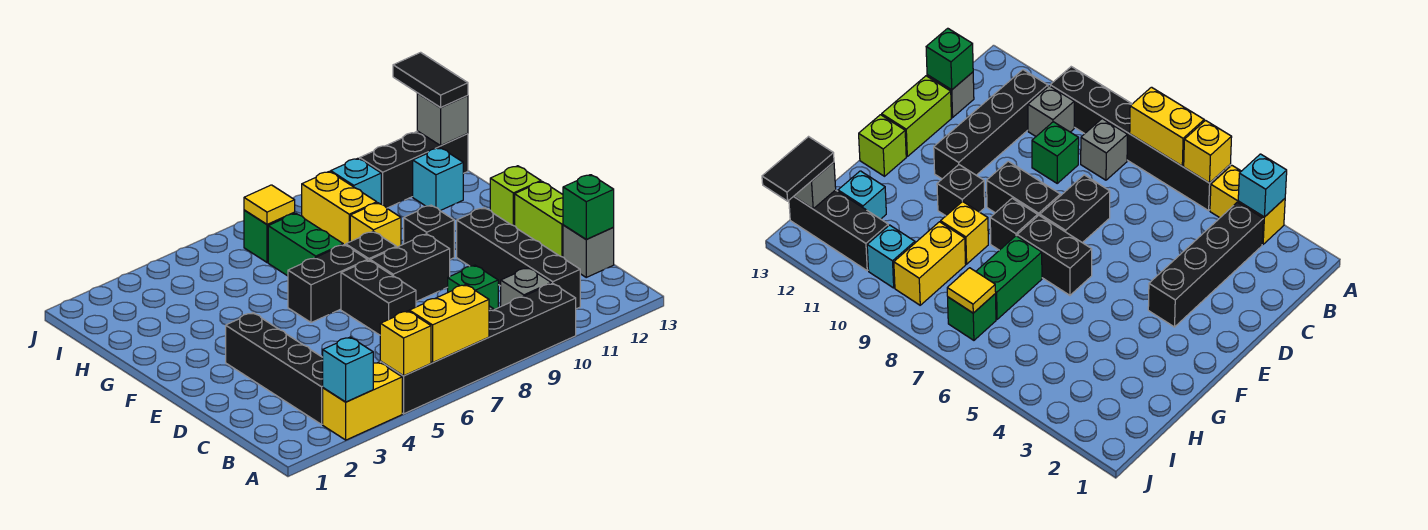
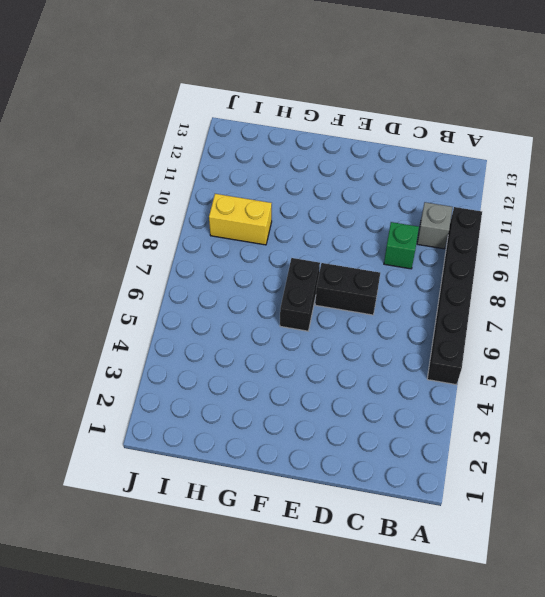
none -> yellow brick A3:A4 level 1
none -> black brick B3:E3 level 1
none -> grey brick B8 level 1

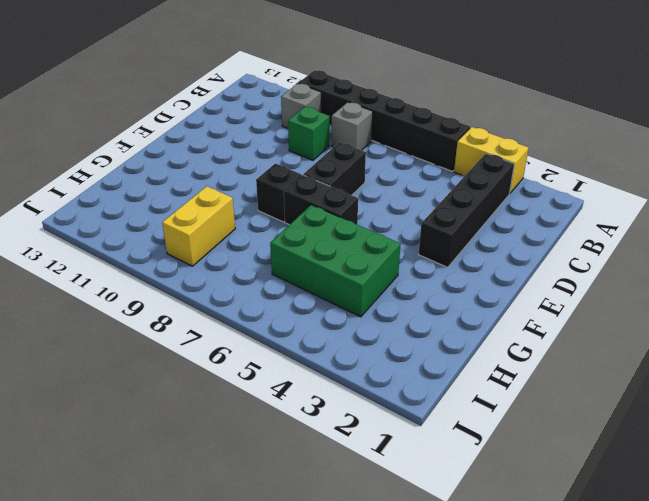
green brick G4:H6 level 1 -> none
none -> black brick B11:E11 level 1
none -> grey brick C13 level 1
none -> lime brick D13:E13 level 1

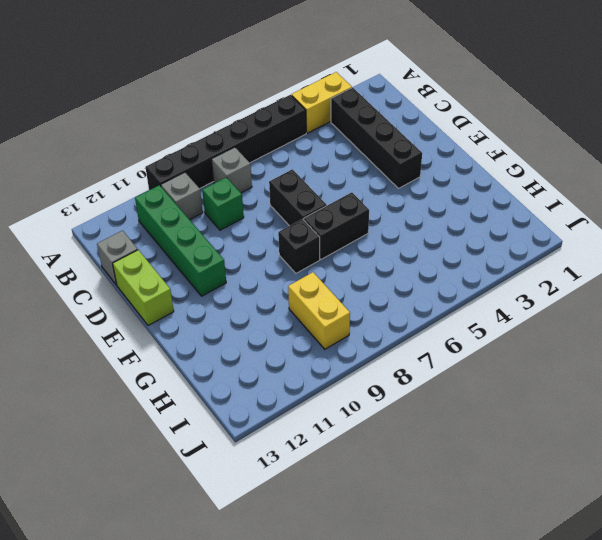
green brick B11:E11 level 1 -> black brick B11:E11 level 1
none -> black brick E8:E9 level 1
none -> black brick F10 level 1
none -> lime brick F13 level 1

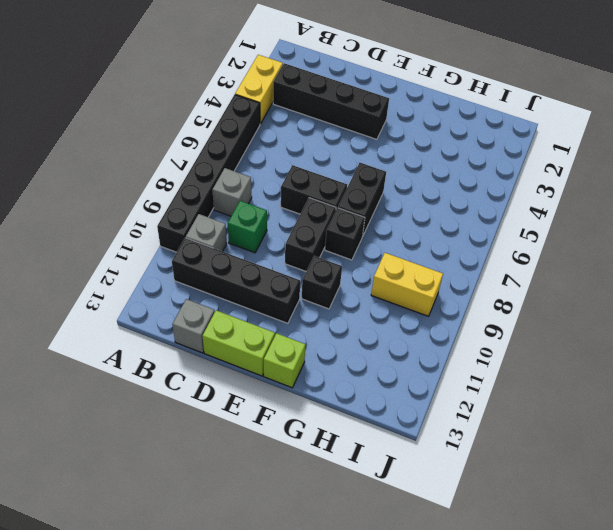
none -> green brick G7:H7 level 1
none -> yellow brick G9 level 1
none -> cyan brick H12 level 1

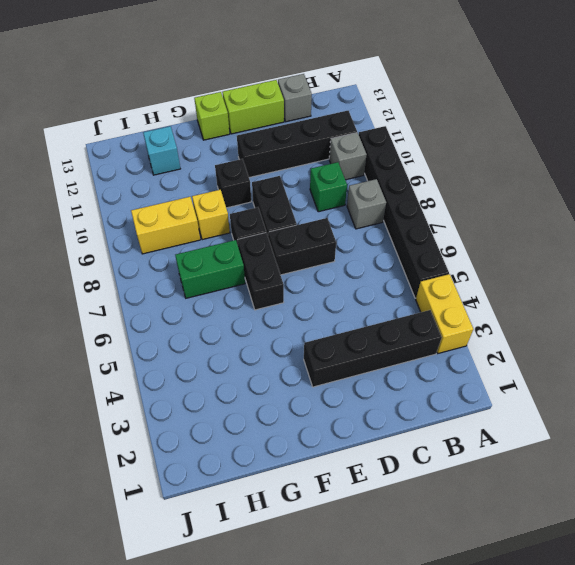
none -> green brick I7 level 1
none -> cyan brick I10 level 1
none -> black brick I11:I13 level 1

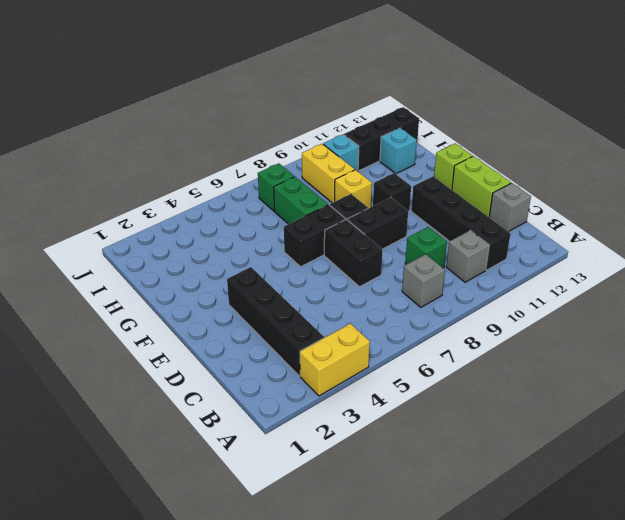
none -> black brick A5:A10 level 1
none -> cyan brick A3 level 2
none -> yellow brick A5 level 2

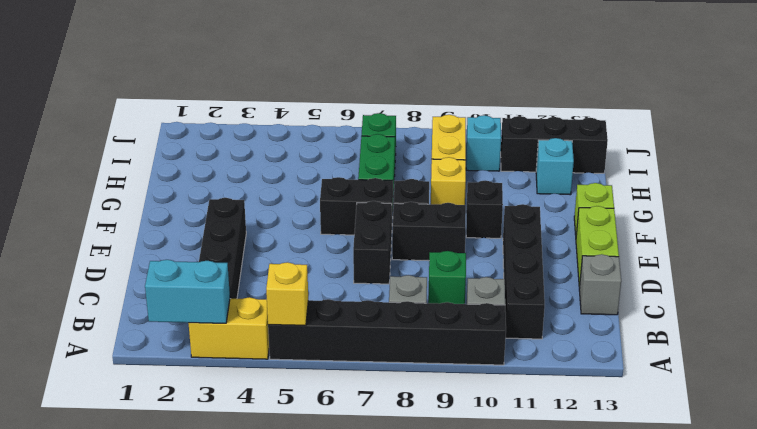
cyan brick A2:A3 level 2 -> cyan brick A3 level 2
none -> yellow brick A6:A7 level 2
none -> green brick C13 level 2
none -> yellow tile I7 level 2

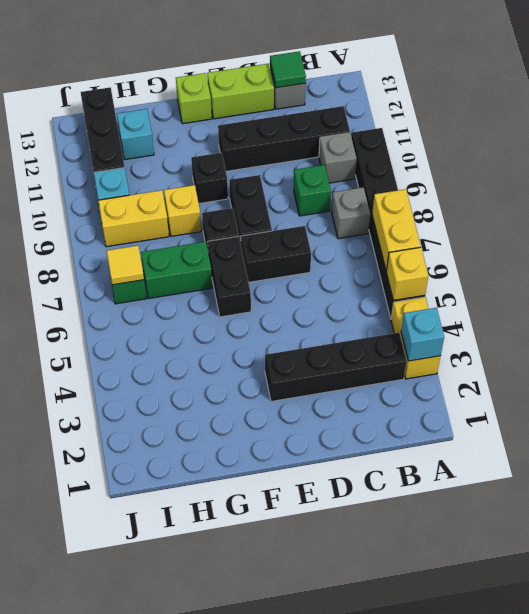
green tile C13 level 2 -> green brick C13 level 2
none -> grey brick I13 level 2
none -> black tile I13:J13 level 3

